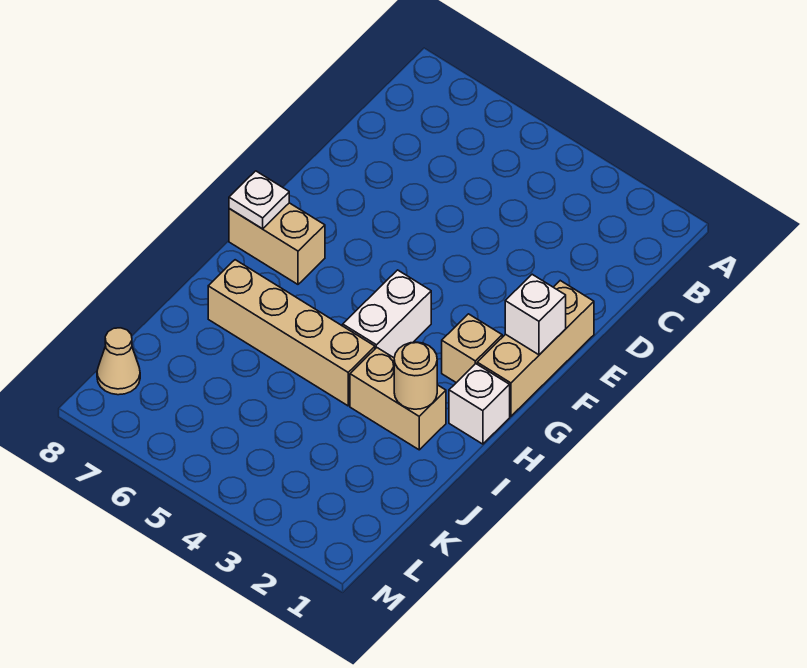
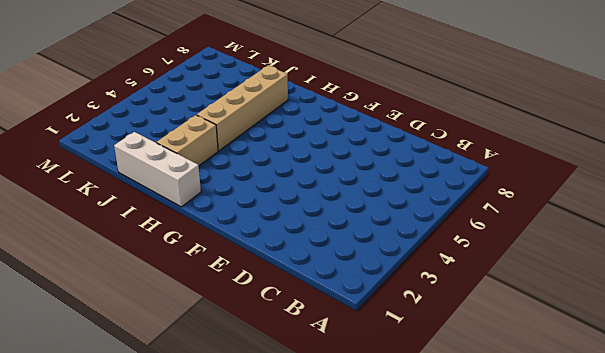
white brick H1:J1 level 1 -> white brick H1 level 1
none -> tan brick E1:G1 level 1
none -> tan brick G2 level 1

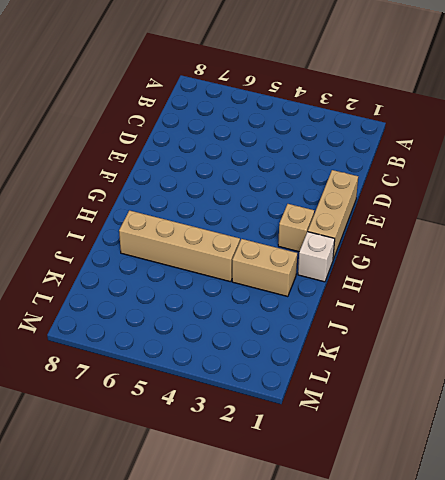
none -> white brick G4:H4 level 1
none -> tan brick G7:G8 level 1

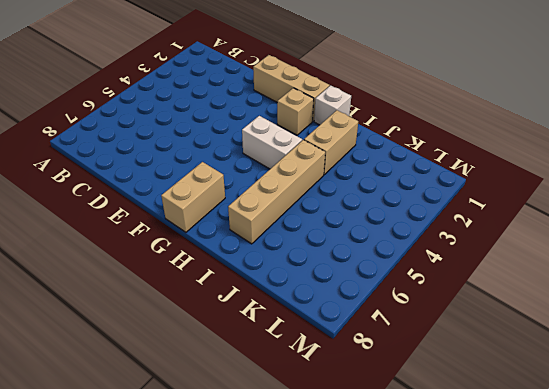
none -> tan cone L8 level 1
none -> white brick F1 level 2

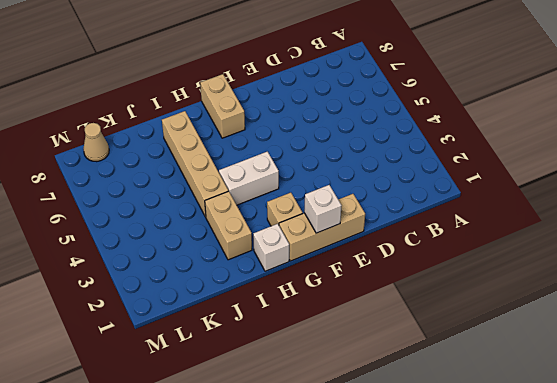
none -> white plate G8 level 2
none -> tan round brick I2 level 2

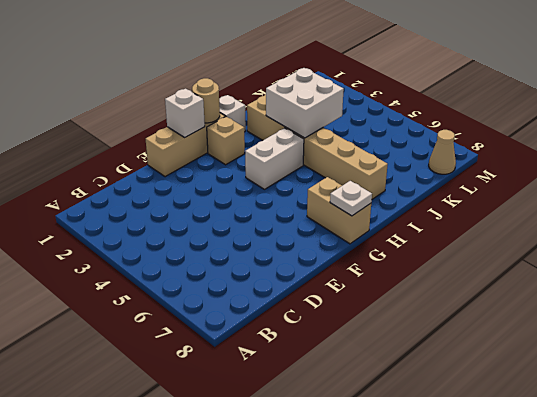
tan round brick G1 level 2 -> tan round brick I2 level 2
white brick I3:J4 level 2 -> none

